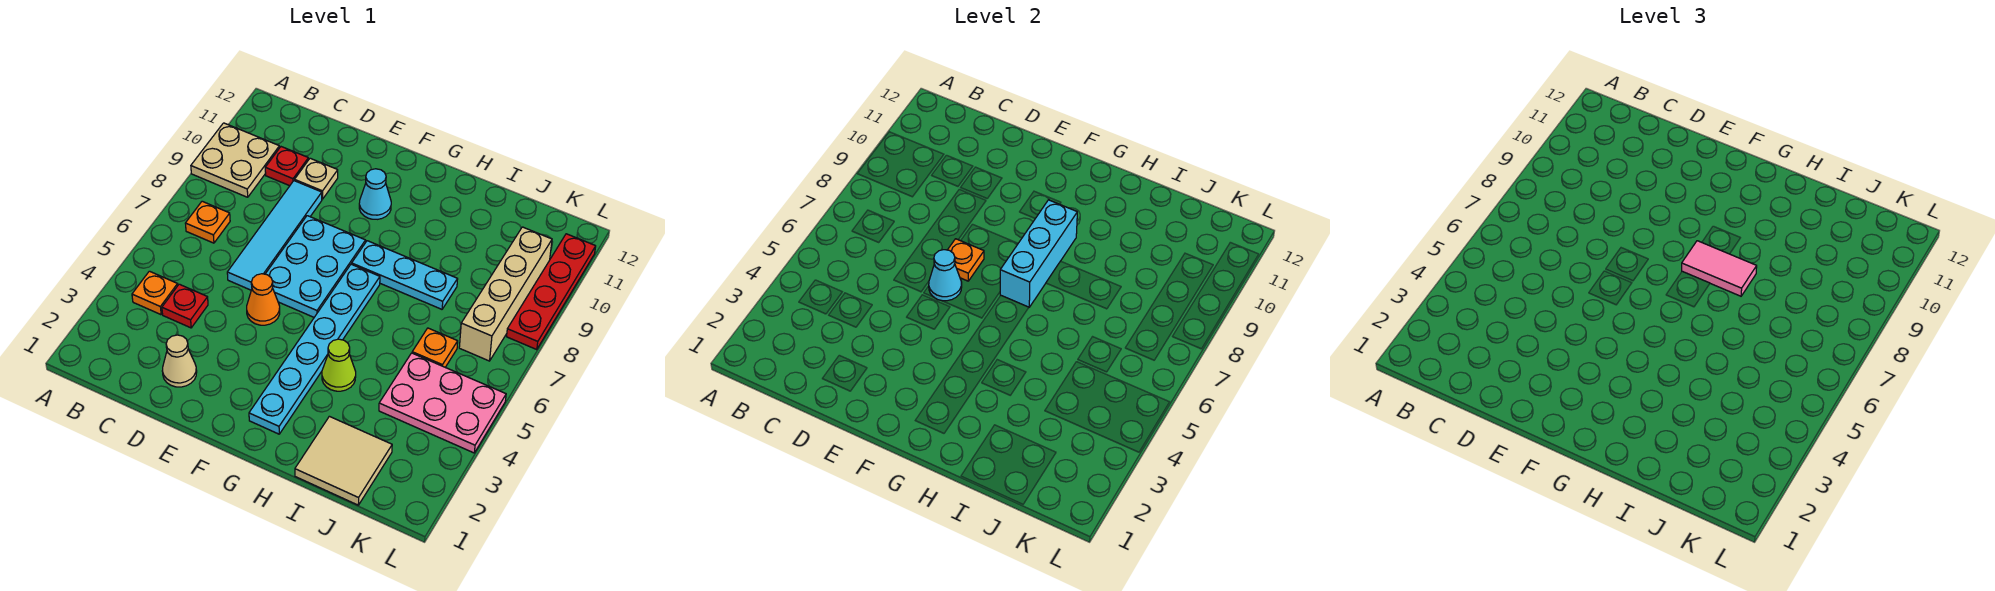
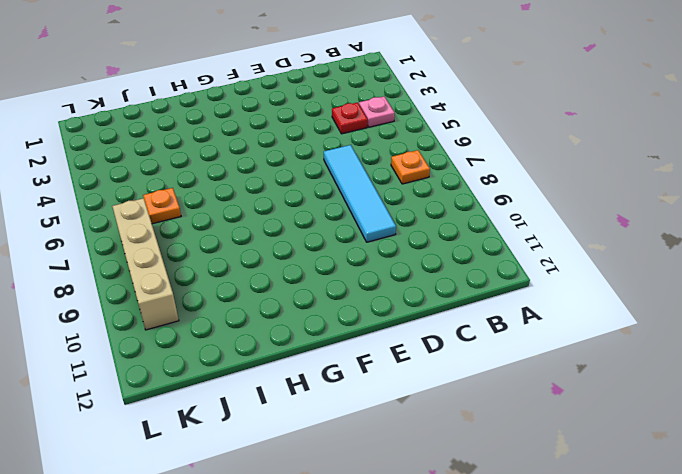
pink plate B4 level 1 -> orange plate B4 level 1
none -> tan plate A9:B10 level 1
none -> red plate C10 level 1
none -> tan cone D2 level 1

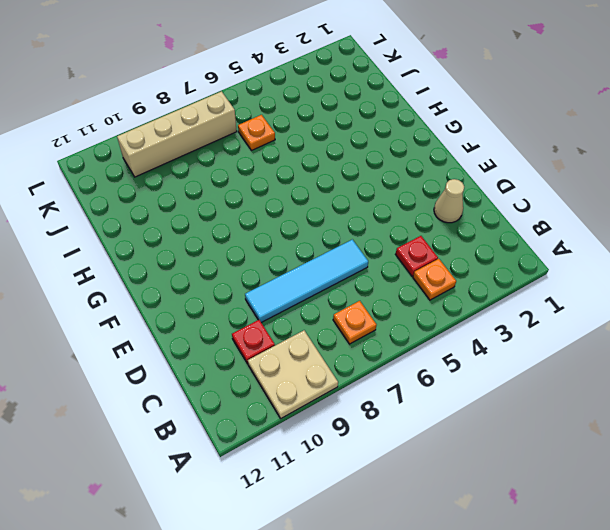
none -> tan plate D10 level 1
none -> orange cone E5 level 1
none -> cyan plate E6:F8 level 1

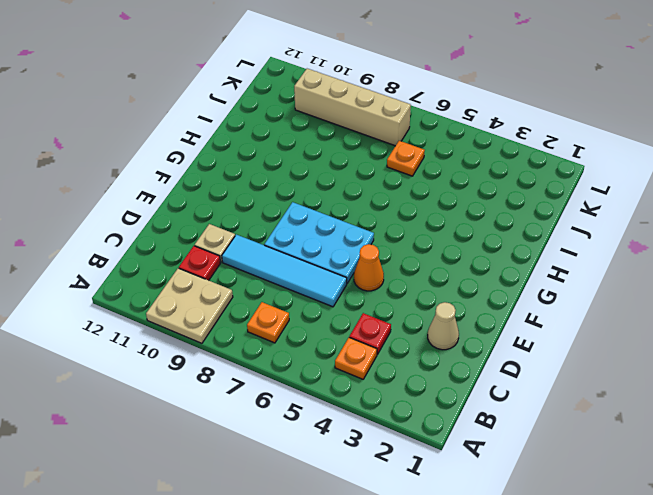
none -> cyan cone F10 level 1
none -> cyan plate G2:G7 level 1
none -> cyan plate G8:I8 level 1

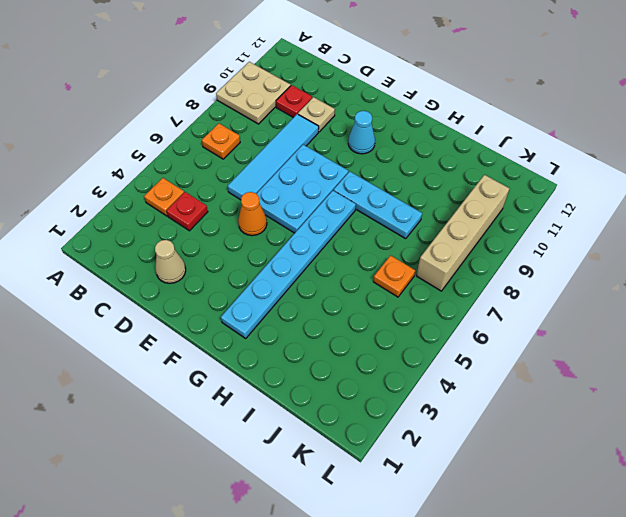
none -> lime cone H4 level 1
none -> tan tile I1:J2 level 1
none -> pink plate J4:L5 level 1

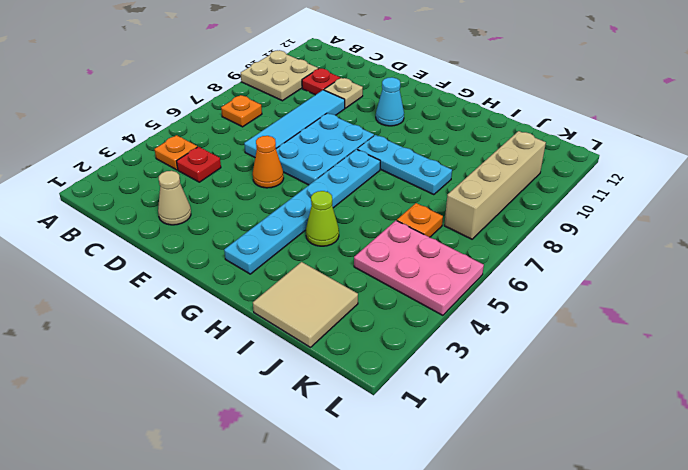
none -> red plate L8:L11 level 1
none -> cyan cone E6 level 2
none -> orange plate E7 level 2

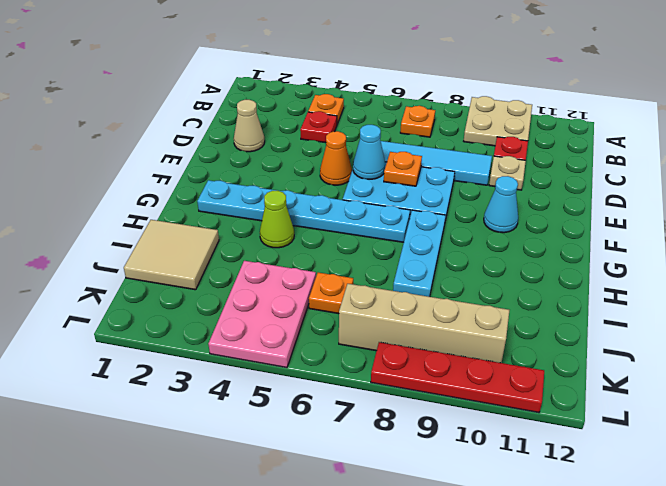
none -> cyan brick G7:G9 level 2
none -> pink tile G8:H8 level 3

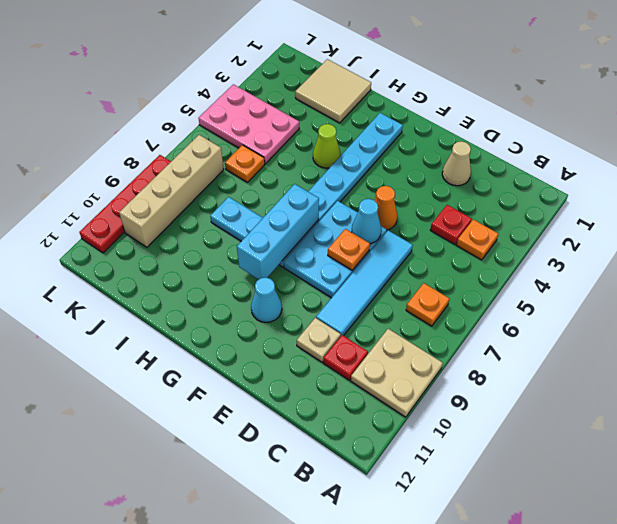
none -> pink tile G8:H8 level 3

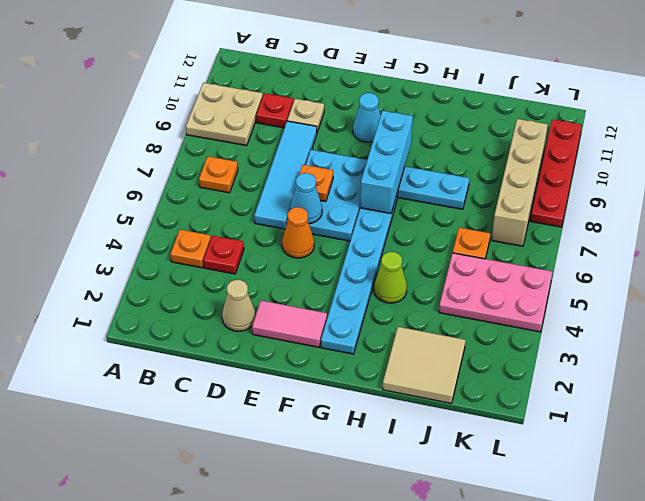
pink tile E2:F2 level 1 -> pink tile G8:H8 level 3

